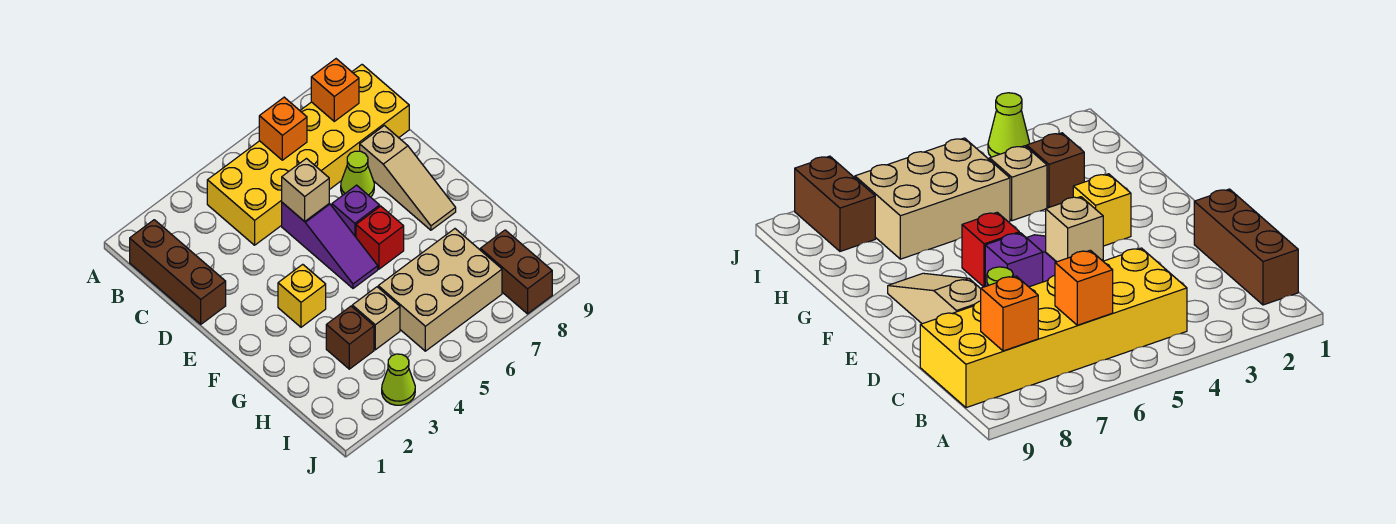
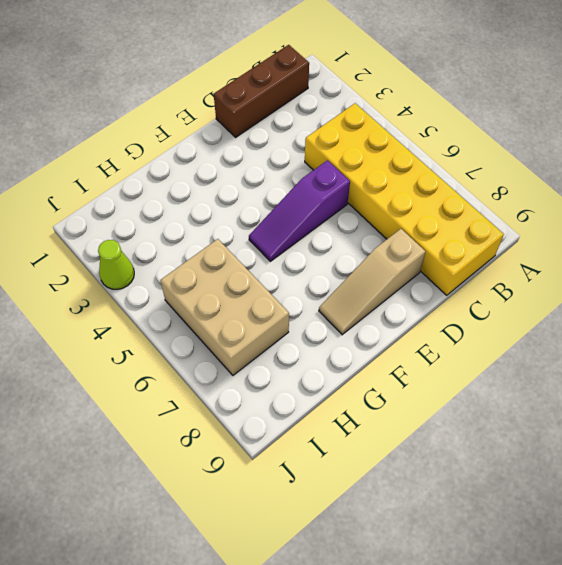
none -> lime cone D7 level 1
none -> purple brick E6 level 1
none -> yellow brick F3 level 1

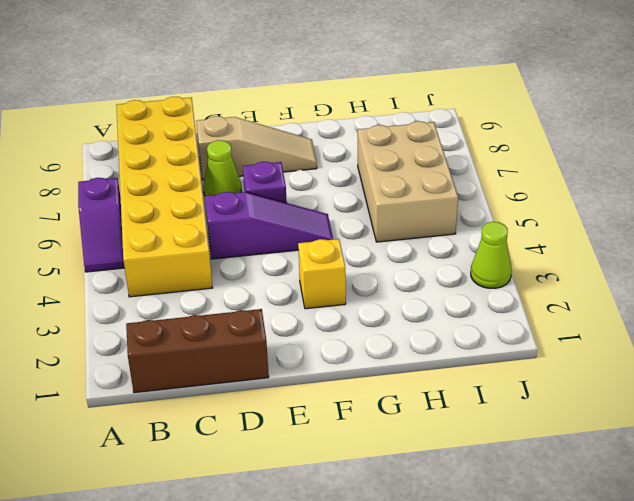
purple slope A5:A6 level 1 top 6 -> none
none -> red brick F6 level 1
none -> brown brick H3 level 1
none -> tan brick H4 level 1

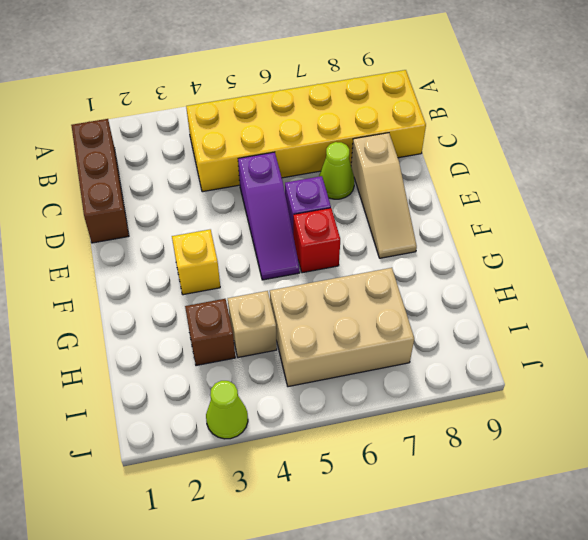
none -> brown brick I8:J8 level 1
none -> orange brick B6 level 2
none -> orange brick B8 level 2

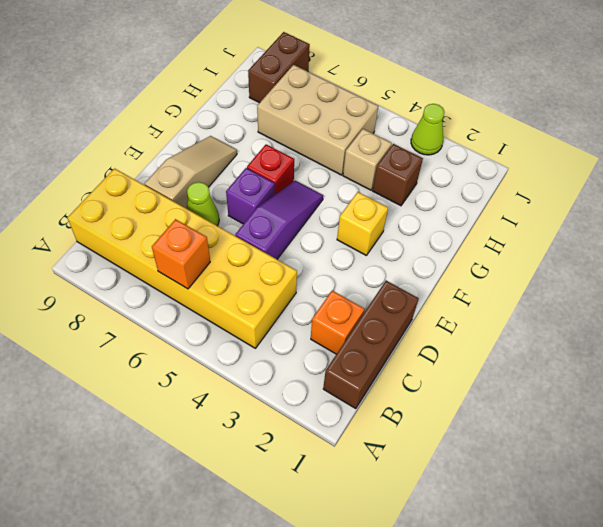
orange brick C2 level 1 -> orange brick B8 level 2
none -> tan brick D5 level 2

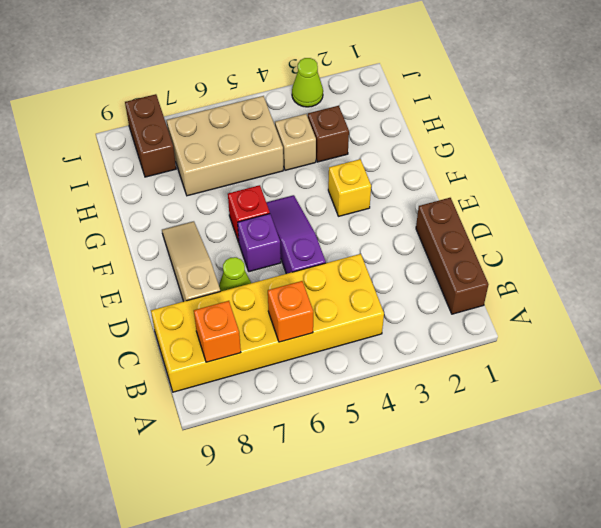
none -> tan brick D5 level 2

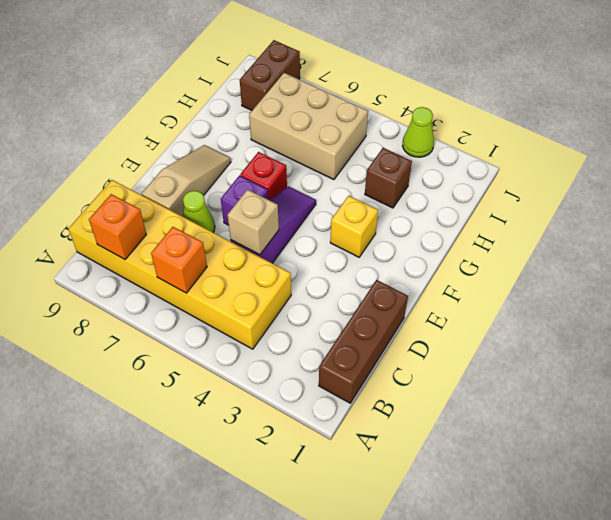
none -> tan brick H4 level 1

